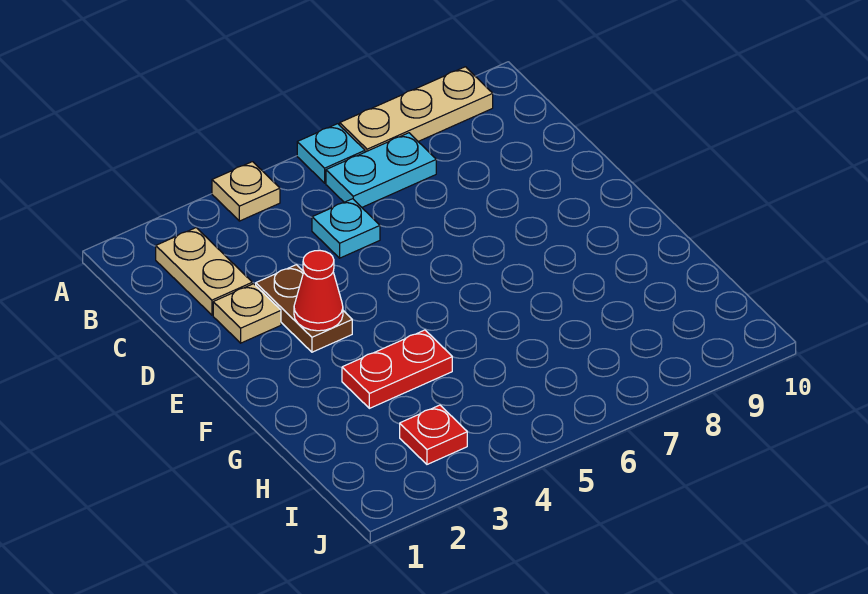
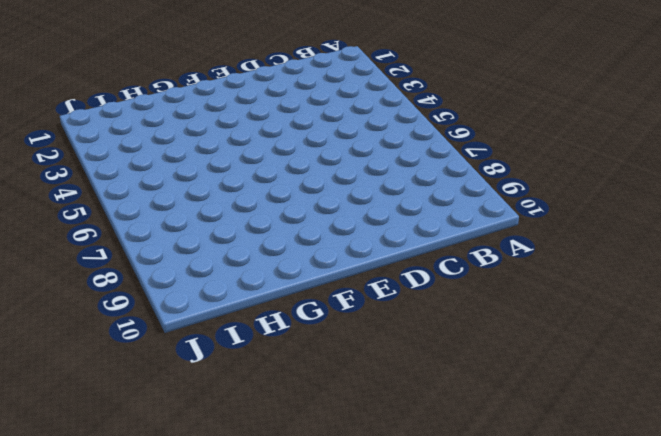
none -> tan plate A4 level 1
none -> cyan plate A6 level 1

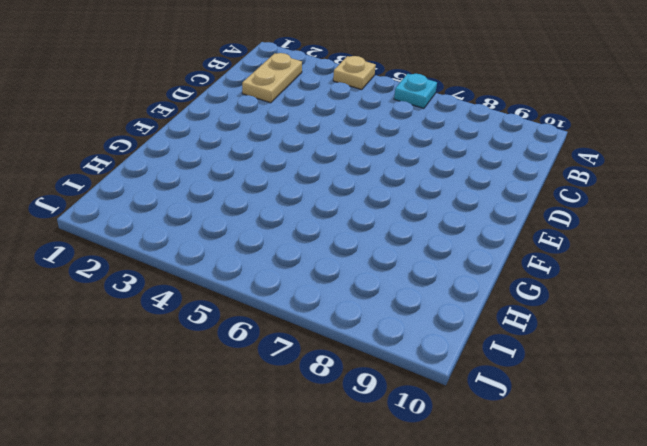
none -> tan plate A7:A9 level 1
none -> cyan plate B6:B7 level 1

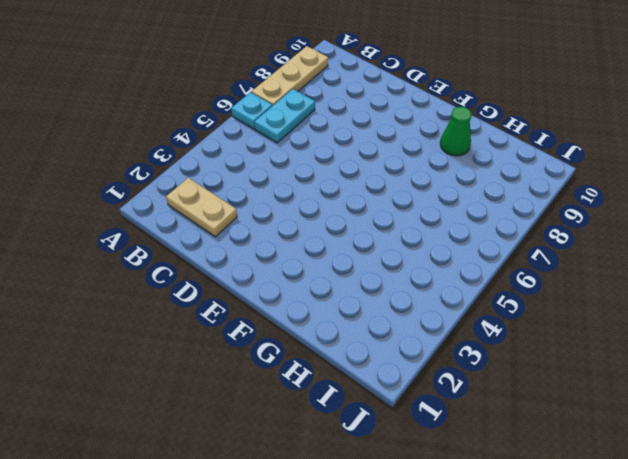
green cone G9 level 1 -> none
none -> tan plate A4 level 1
none -> cyan plate C5 level 1

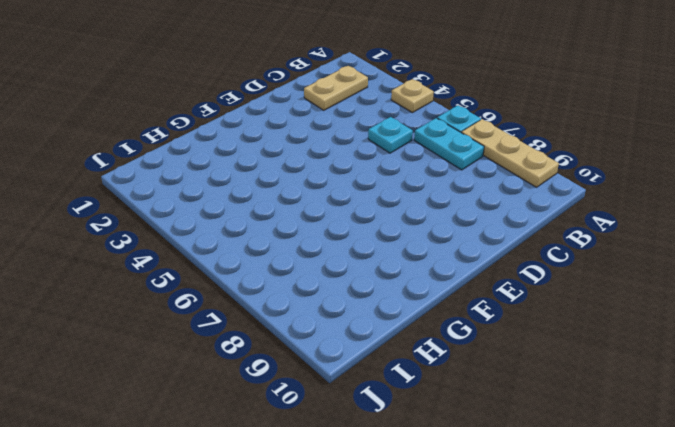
none -> tan plate D2 level 1
none -> brown plate D3:E3 level 1

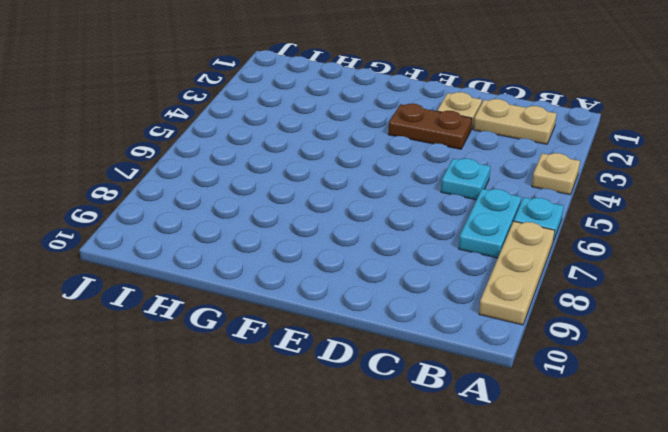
none -> red plate G3:G4 level 1
none -> red plate I3 level 1

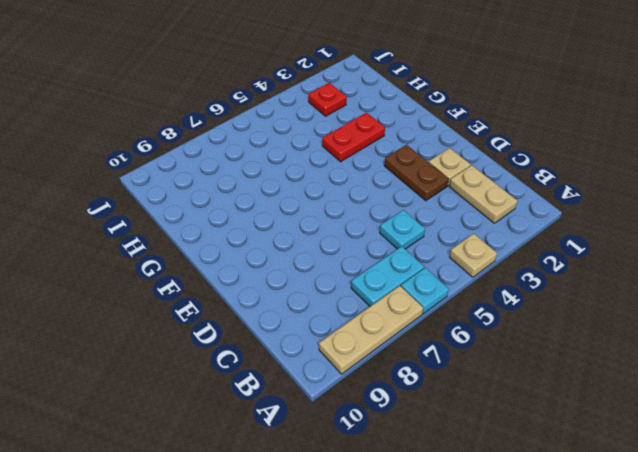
none -> red cone E3 level 2

